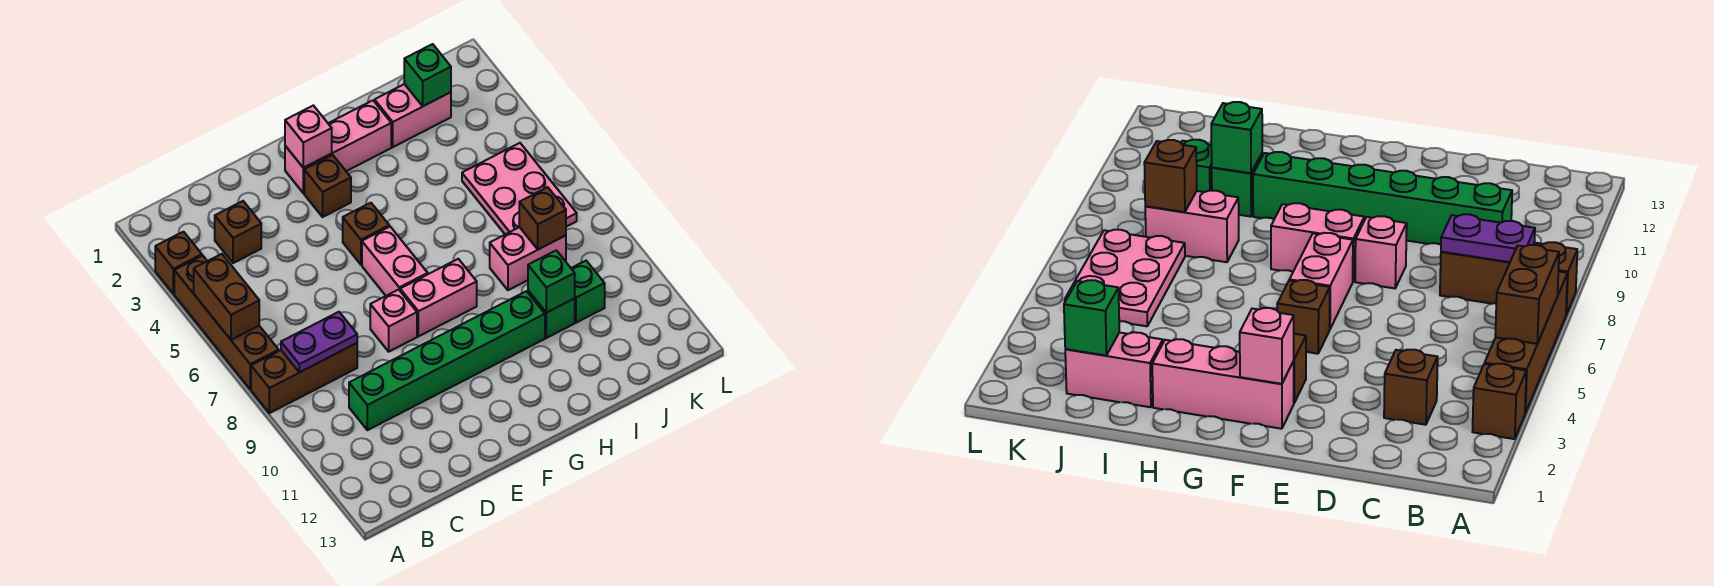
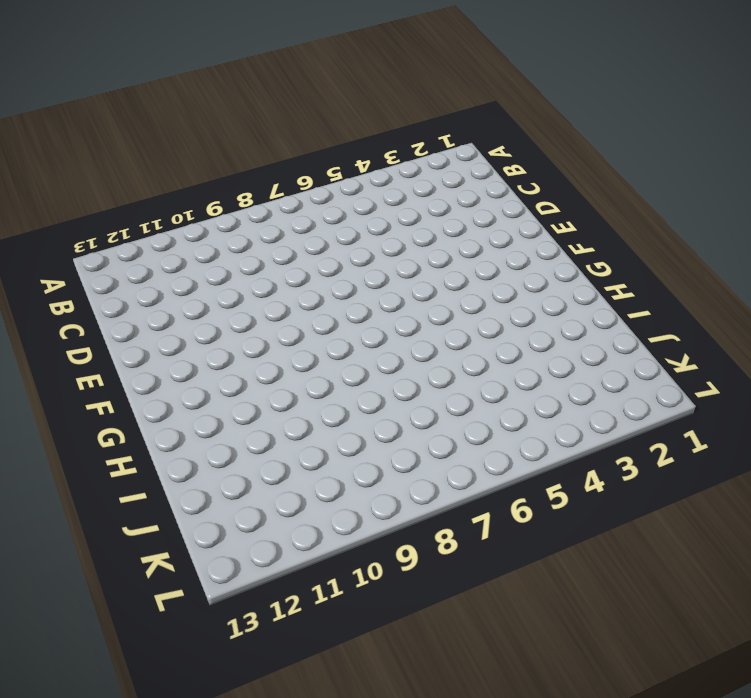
none -> brown brick A3 level 1
none -> brown brick A4:A7 level 1
none -> brown brick A8:C8 level 1

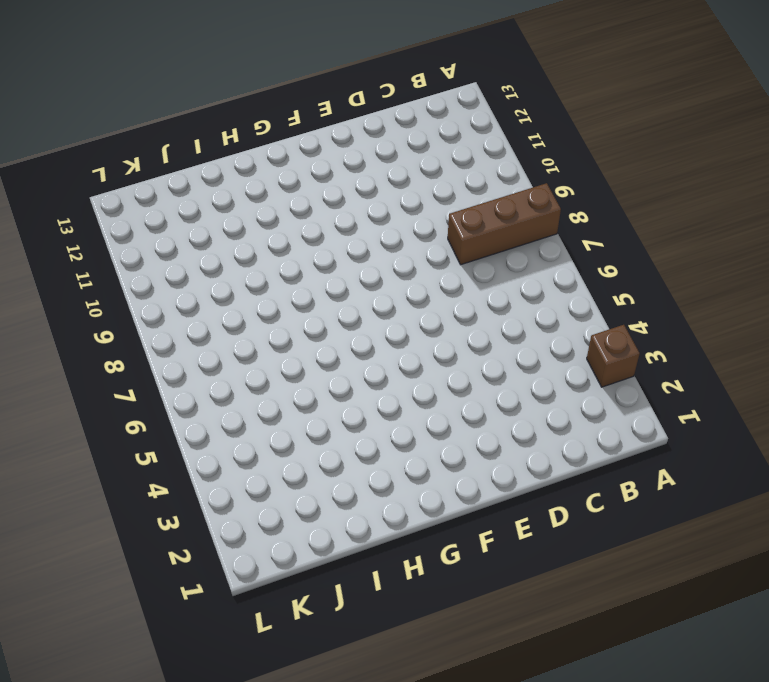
none -> brown brick A4:A7 level 1
none -> brown brick C3 level 1
none -> green brick C10:H10 level 1

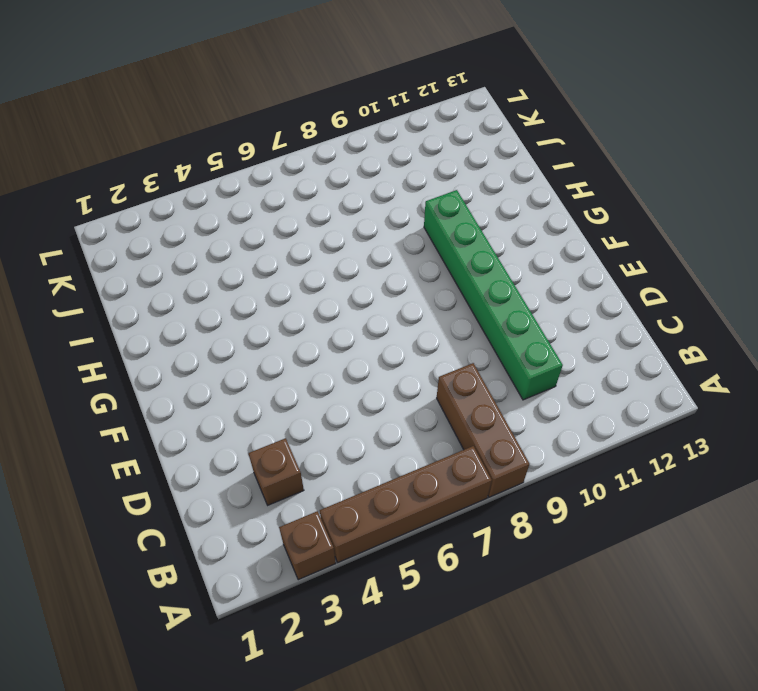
none -> pink brick E8 level 1
none -> pink brick F2:H2 level 1
none -> brown brick F3 level 1

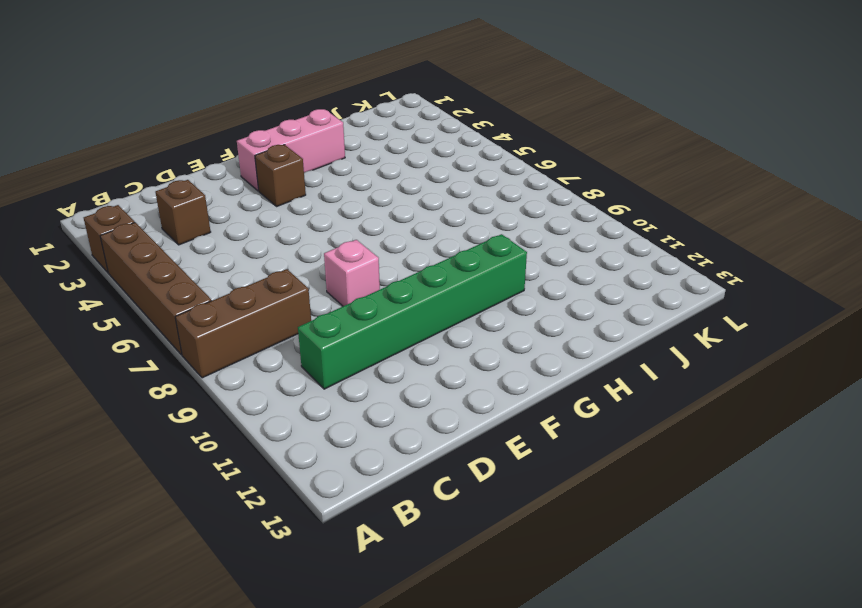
none -> brown brick F5 level 1
none -> pink brick F6:F7 level 1
none -> pink brick F8:G8 level 1

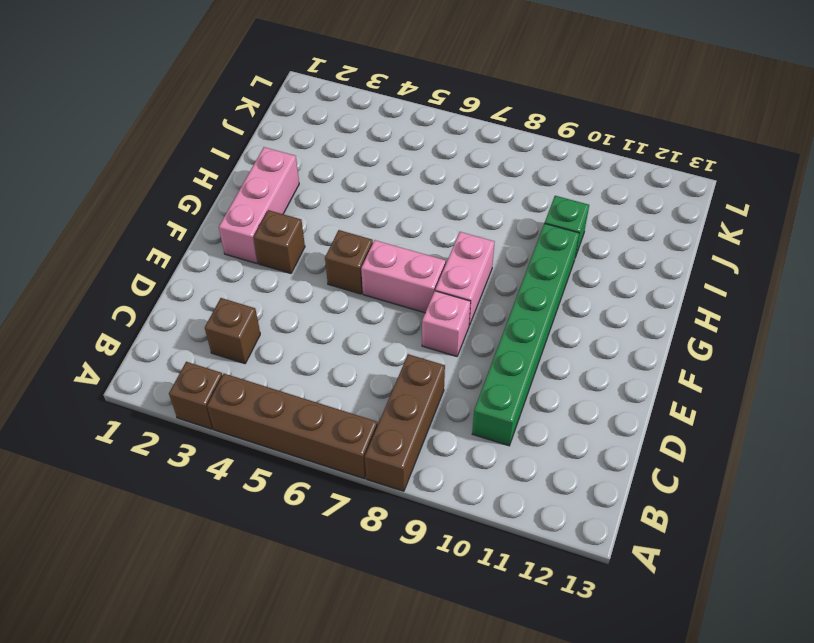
none -> pink brick I2:J2 level 1
none -> pink brick I8:J8 level 1
none -> pink plate J5:K7 level 1

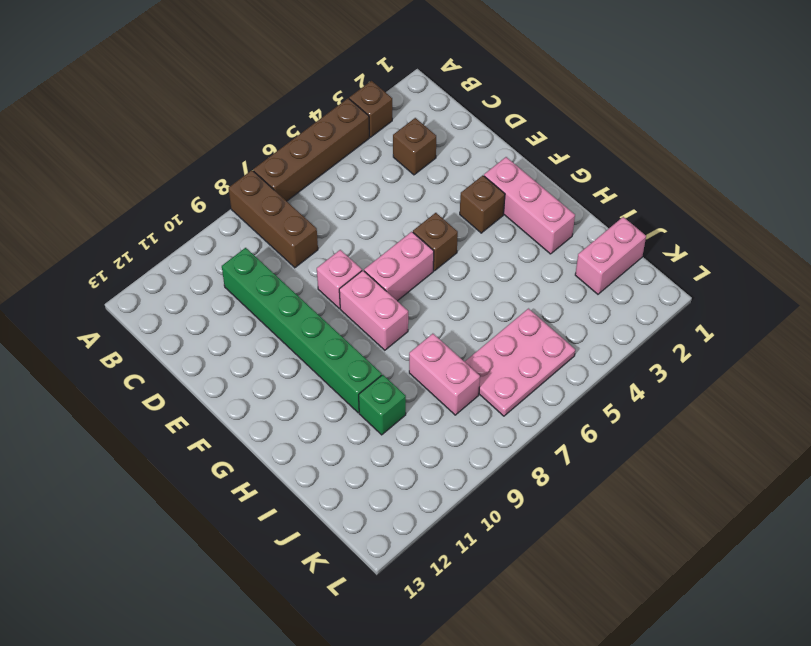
pink brick J1:J2 level 1 -> pink brick I2:J2 level 1
none -> green brick J10 level 1
none -> brown brick A5:A6 level 2
none -> purple plate B8:C8 level 2

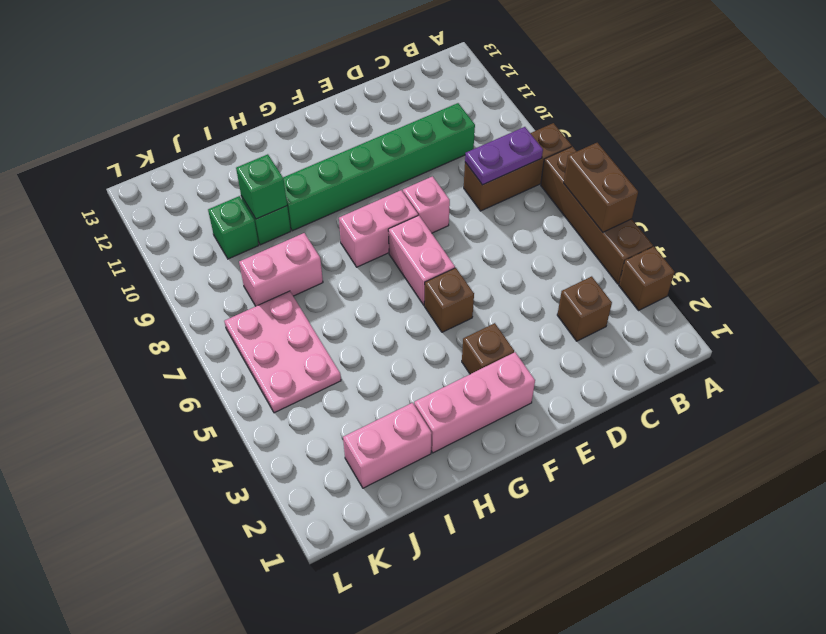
none -> pink brick F2 level 2
none -> green brick J2 level 2
none -> brown brick J8 level 2

